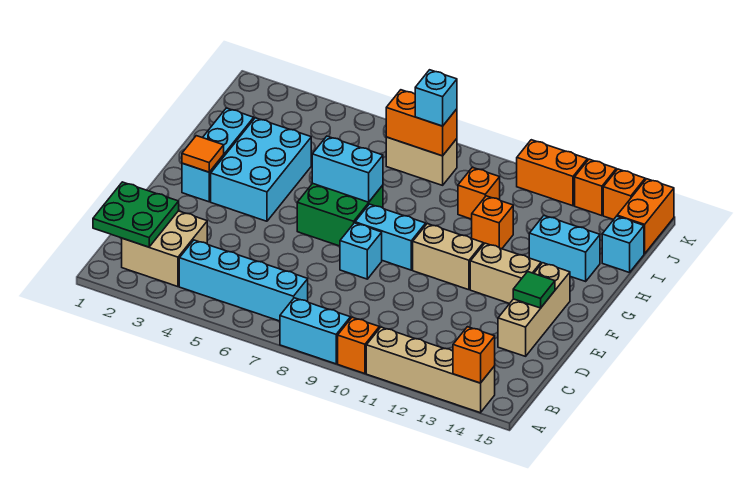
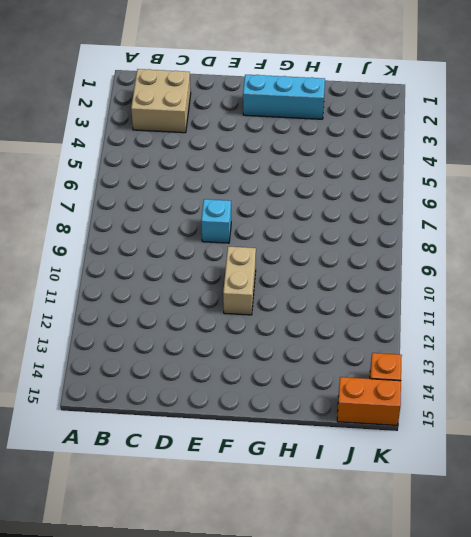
none -> cyan brick A8:A9 level 1
none -> orange brick A10 level 1
none -> tan brick A11:A14 level 1

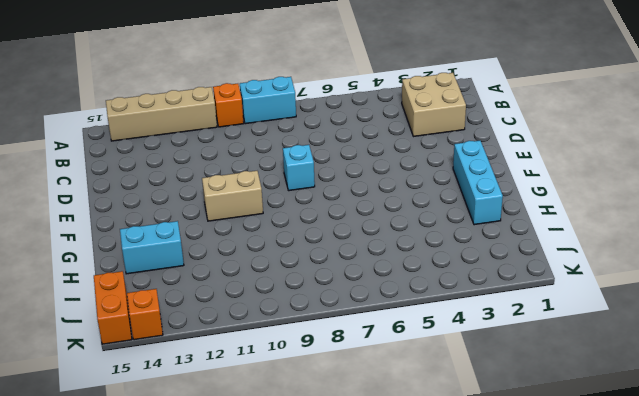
none -> cyan brick B4:B7 level 1
none -> tan brick D14:F14 level 1
none -> cyan brick F3:H4 level 1

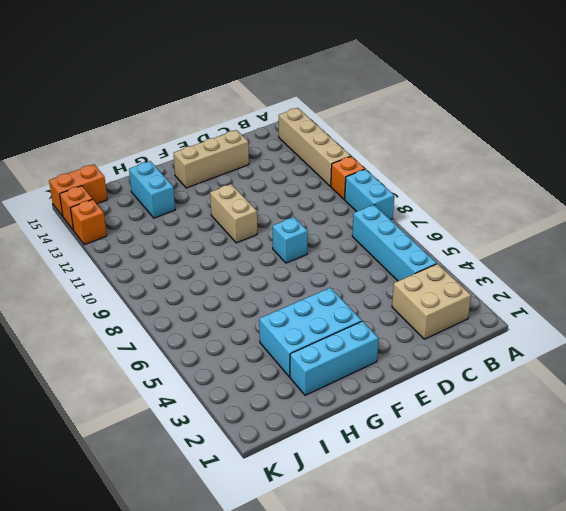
none -> green brick F6:G7 level 1
none -> cyan brick F8:F9 level 1
none -> tan brick F12:F13 level 1

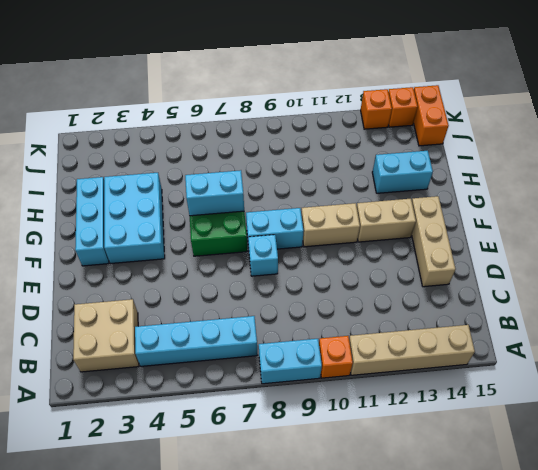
none -> orange brick H11 level 1
none -> orange brick I10 level 1
none -> cyan brick I15 level 1

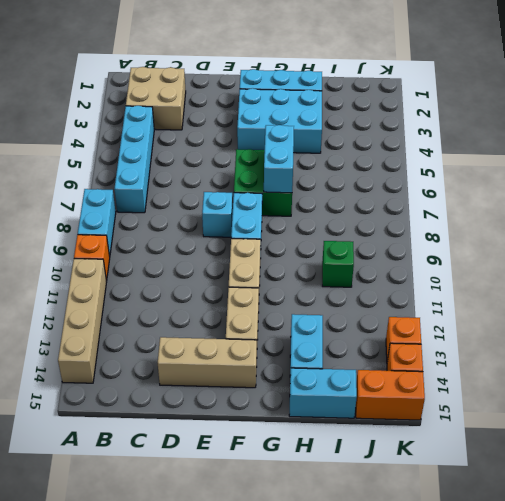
cyan brick H15:I15 level 1 -> cyan brick I15 level 1
green brick I10 level 1 -> orange brick I10 level 1
none -> orange brick H11 level 1
none -> tan brick J7:J8 level 1
none -> orange brick K11:K12 level 1

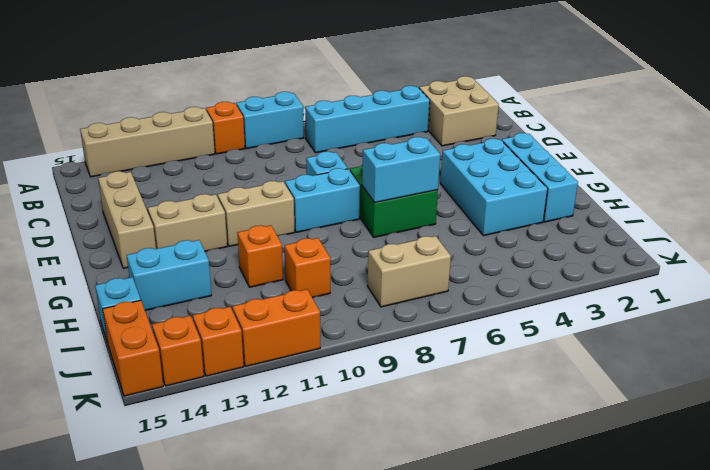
none -> orange brick A14 level 2
none -> green plate B1:C2 level 2
none -> green tile E14 level 2

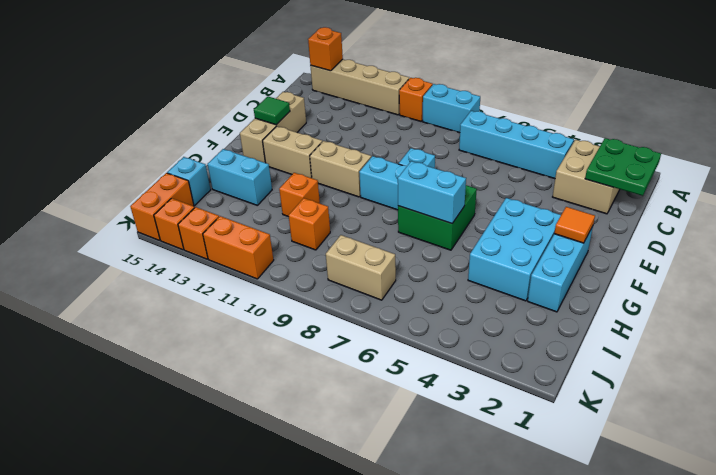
none -> orange brick J7:J8 level 2
none -> cyan brick J8 level 3

